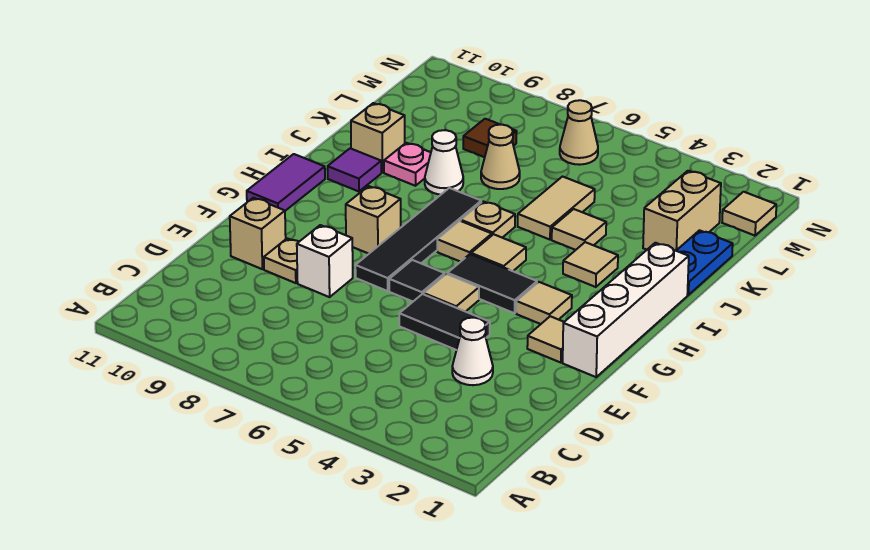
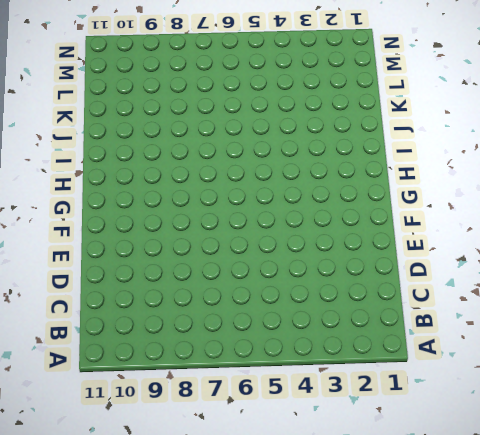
none -> white cone D3 level 1
none -> black tile E4:E5 level 1
none -> white brick E8 level 1
none -> tan plate E9 level 1

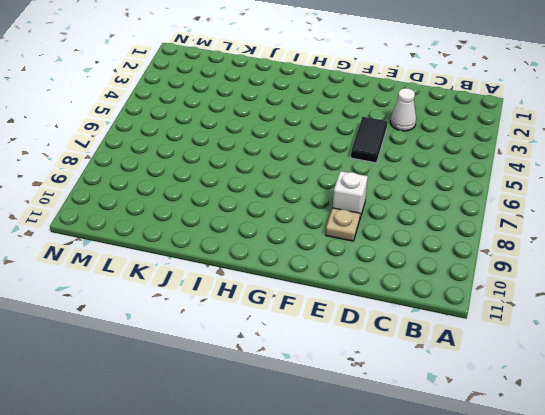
none -> tan brick E10 level 1
none -> white brick F1:I1 level 1
none -> tan tile F2 level 1
none -> tan tile F5 level 1

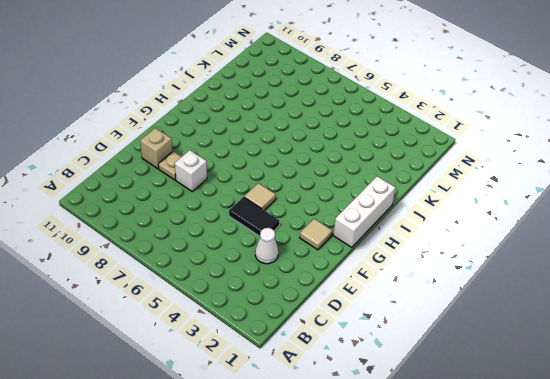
white brick G1:I1 level 1 -> white brick F1:I1 level 1
none -> black tile F6 level 1
none -> black tile F7:I7 level 1
none -> tan tile G3 level 1
none -> black tile G4:G5 level 1

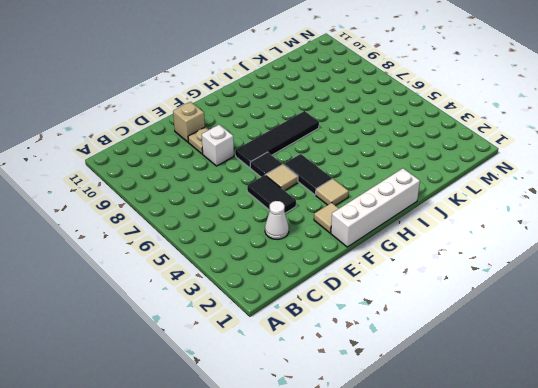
none -> tan brick G8 level 1
none -> purple tile G11:H11 level 1
none -> tan tile H5 level 1
none -> tan tile H6 level 1

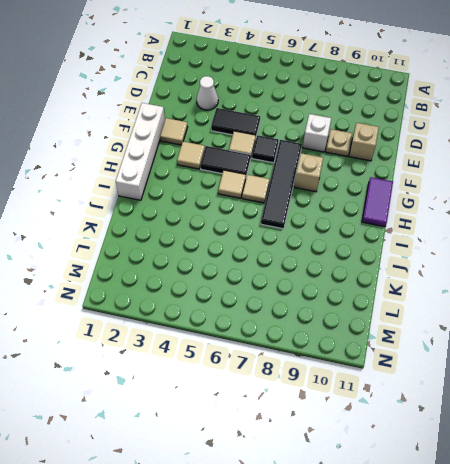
none -> tan tile I3 level 1
none -> tan plate I6 level 1
none -> purple tile I10 level 1
none -> blue plate J1:K1 level 1

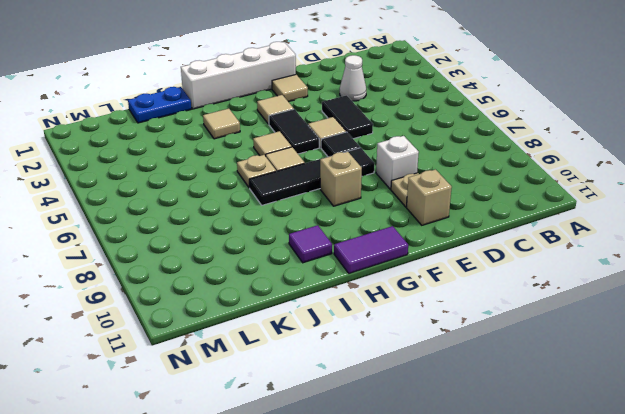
none -> tan tile J4 level 1
none -> tan tile J5:K5 level 1
none -> white cone J8 level 1
none -> pink plate J9 level 1

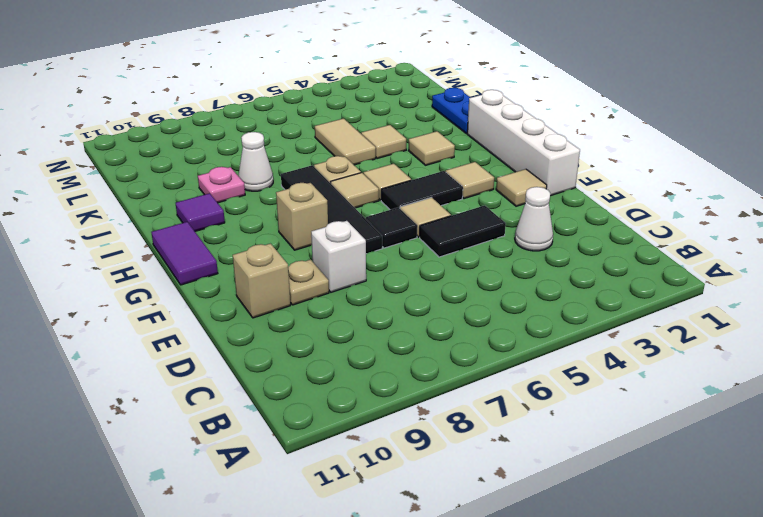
none -> tan brick J10 level 1
none -> tan brick K2:L2 level 1
none -> tan cone K7 level 1
none -> brown tile L8 level 1

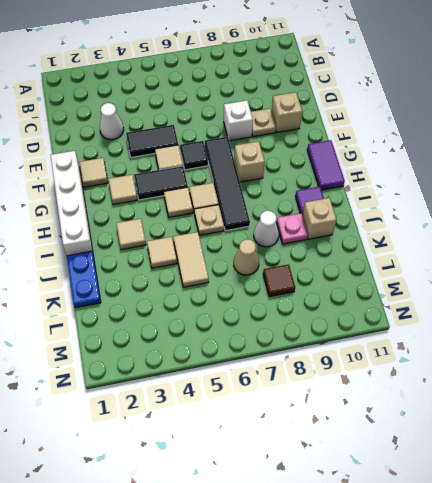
none -> tan brick K2:L2 level 1
none -> tan tile M1 level 1
none -> tan cone M6 level 1

